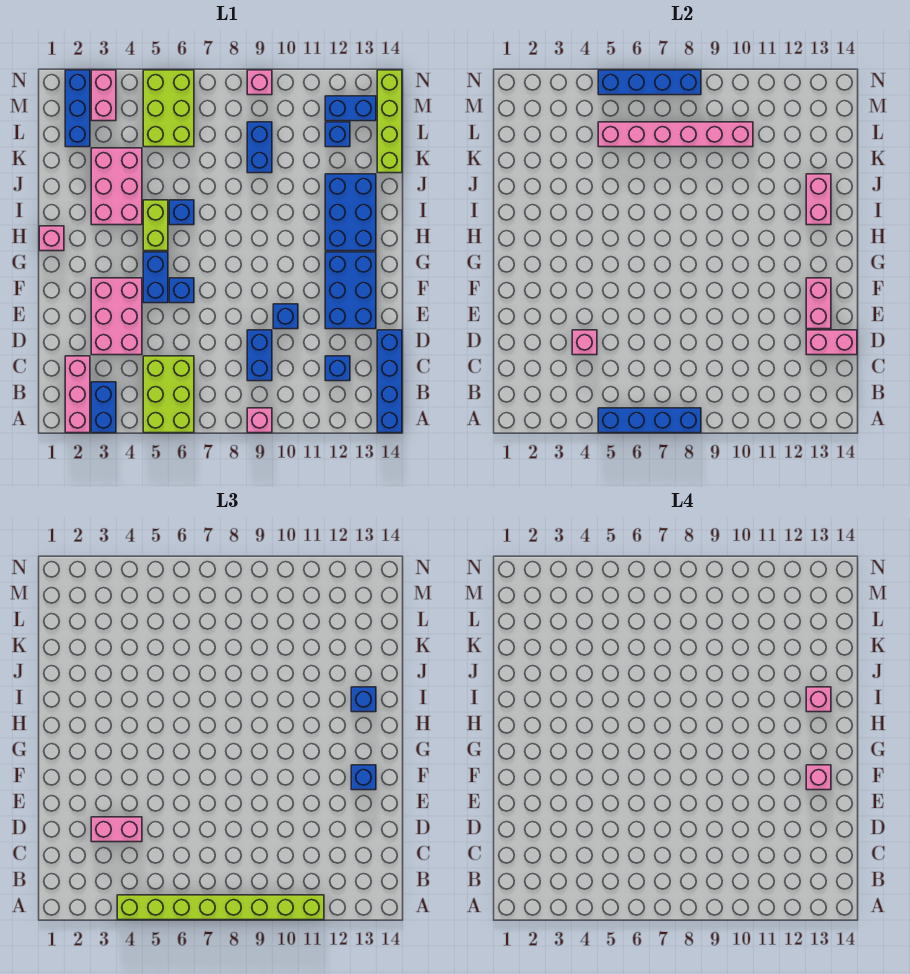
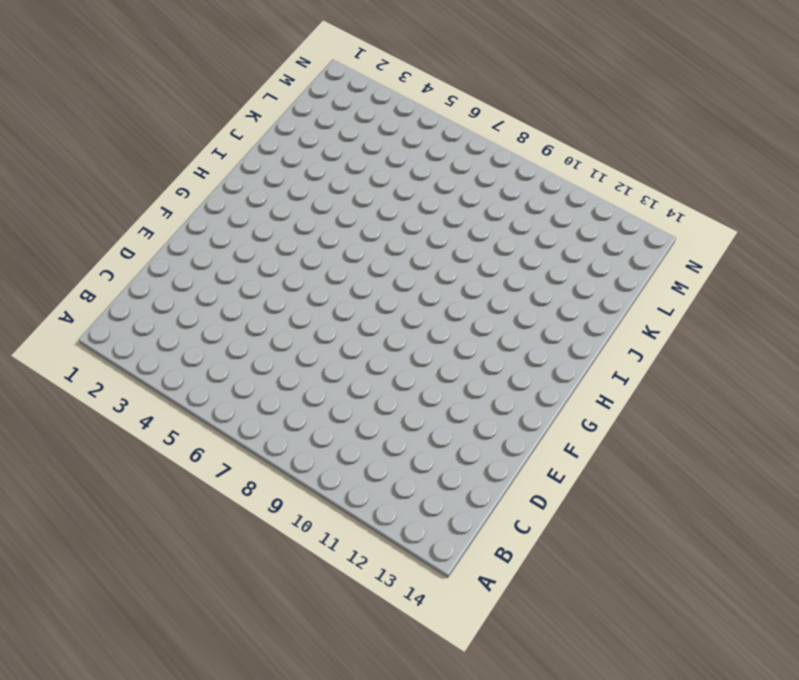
none -> pink brick A2:C2 level 1
none -> blue brick A3:B3 level 1
none -> lime brick A5:C6 level 1
none -> pink brick A9 level 1

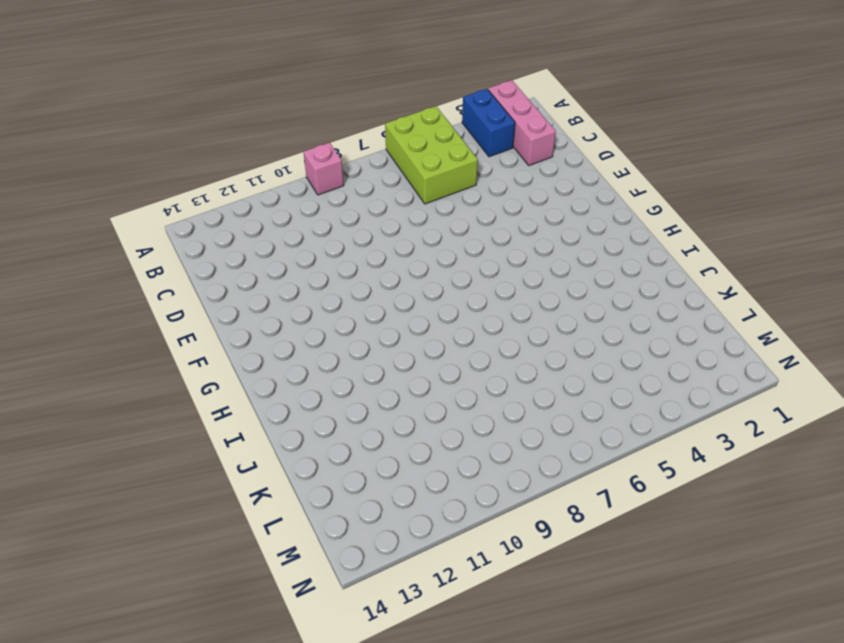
none -> blue brick A14:D14 level 1
none -> blue brick C9:D9 level 1
none -> blue brick C12 level 1
none -> pink brick D3:F4 level 1

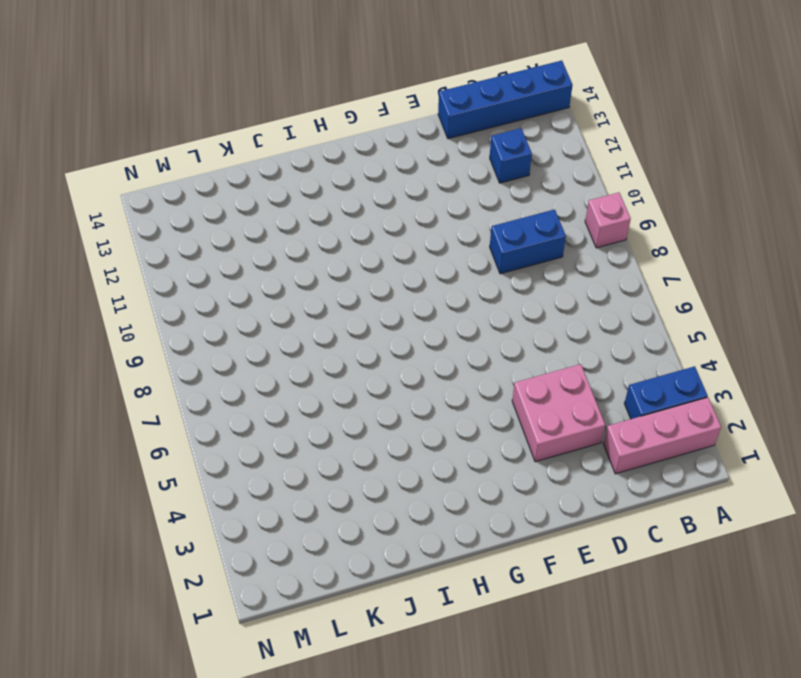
pink brick D3:E4 level 1 -> pink brick D3:F4 level 1
none -> lime brick A5:C6 level 1
none -> blue brick E10 level 1
none -> blue brick E12:G13 level 1
none -> blue brick F5:G5 level 1

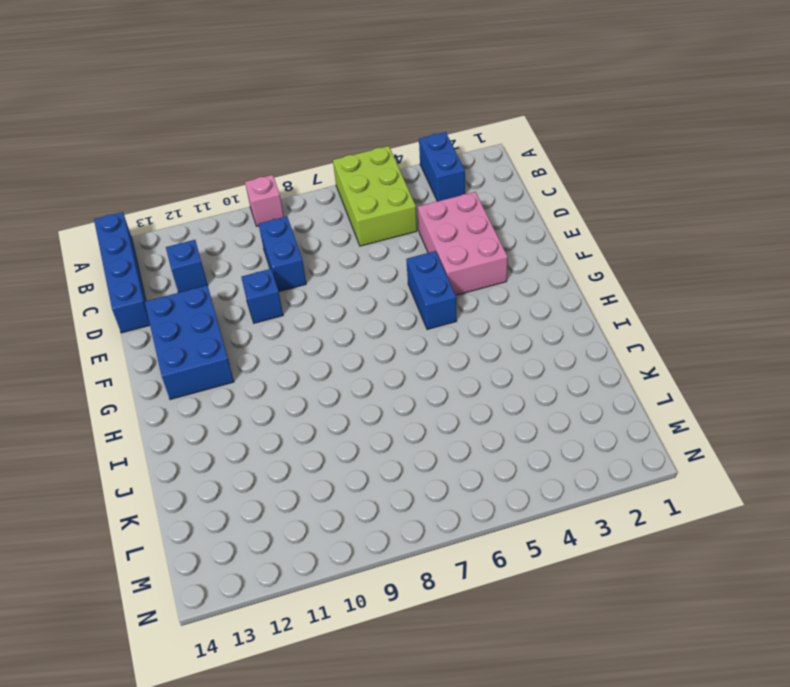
none -> pink brick A2:C2 level 1
none -> blue brick F6 level 1
none -> pink brick H1 level 1
none -> lime brick H5:I5 level 1

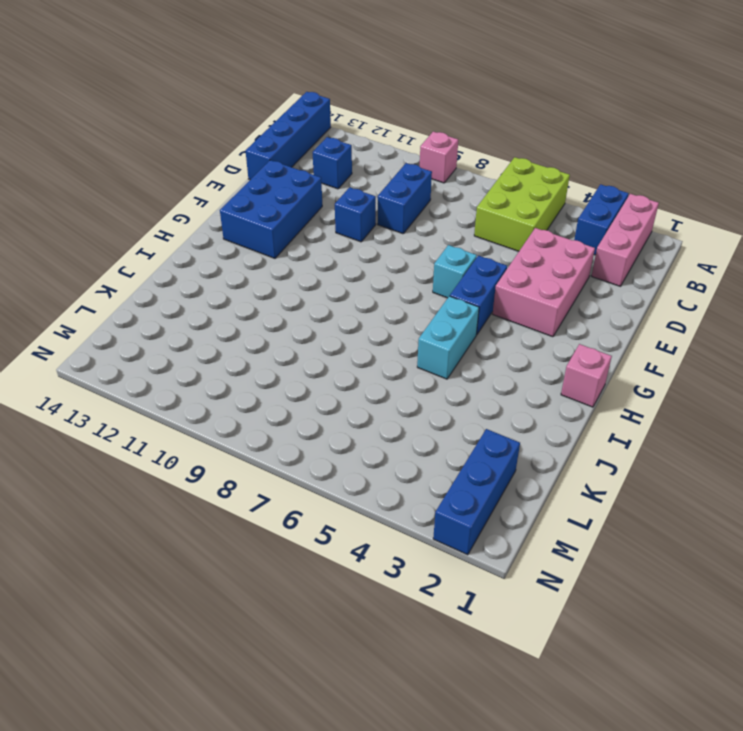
cyan brick F6 level 1 -> blue brick F6 level 1
cyan brick H5:I5 level 1 -> lime brick H5:I5 level 1
none -> blue brick H12:J13 level 1
none -> pink brick I3:K4 level 1
none -> blue brick I6 level 1
none -> blue brick K9:L9 level 1

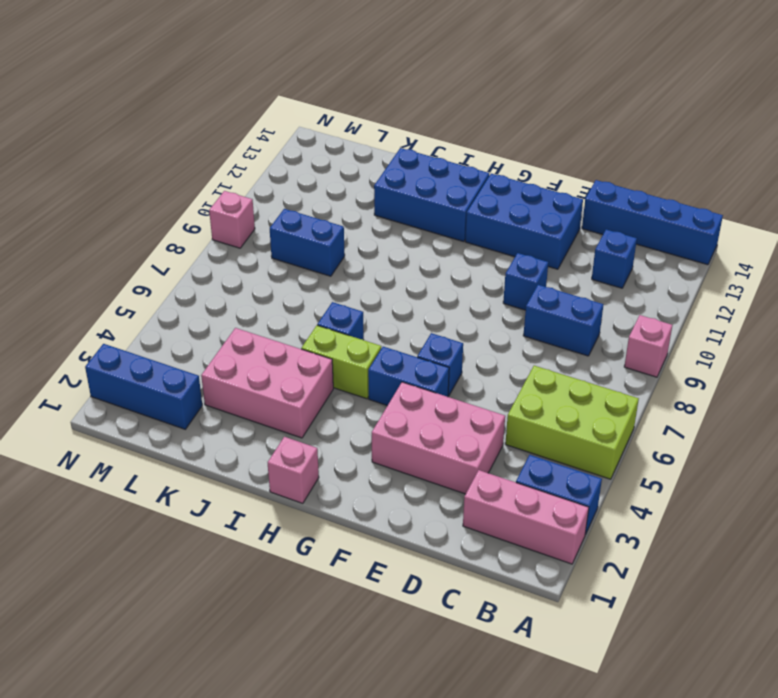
none -> lime brick K14:N14 level 1
none -> lime brick L5:N6 level 1
none -> blue brick L12 level 1
none -> pink brick M3:N3 level 1

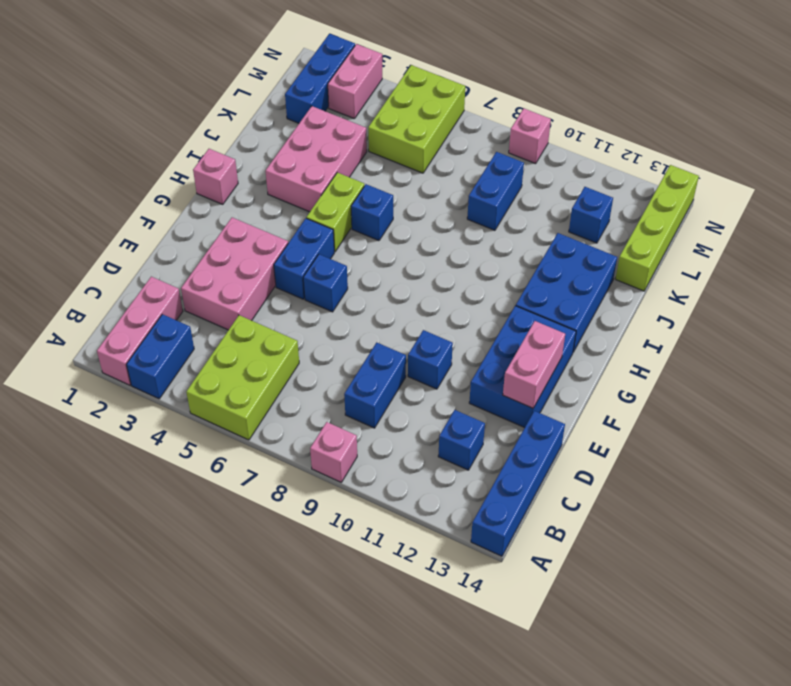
none -> blue brick M12:M13 level 1
none -> blue brick A5:A8 level 2
none -> pink brick D4 level 2
none -> pink brick D13:D14 level 2

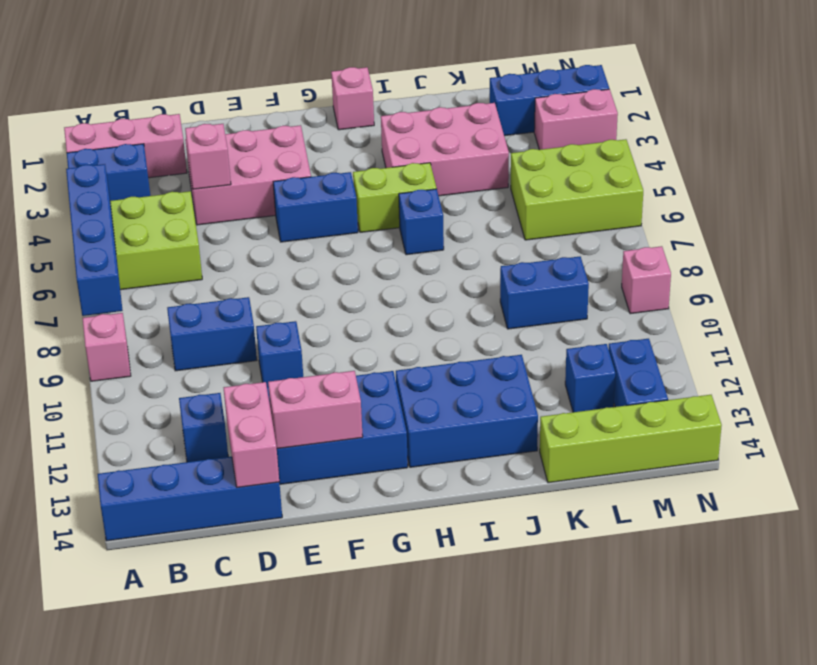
none -> blue brick F6 level 1
none -> pink brick I13:J13 level 2
none -> pink brick L5:L10 level 2
none -> blue brick N5:N8 level 2

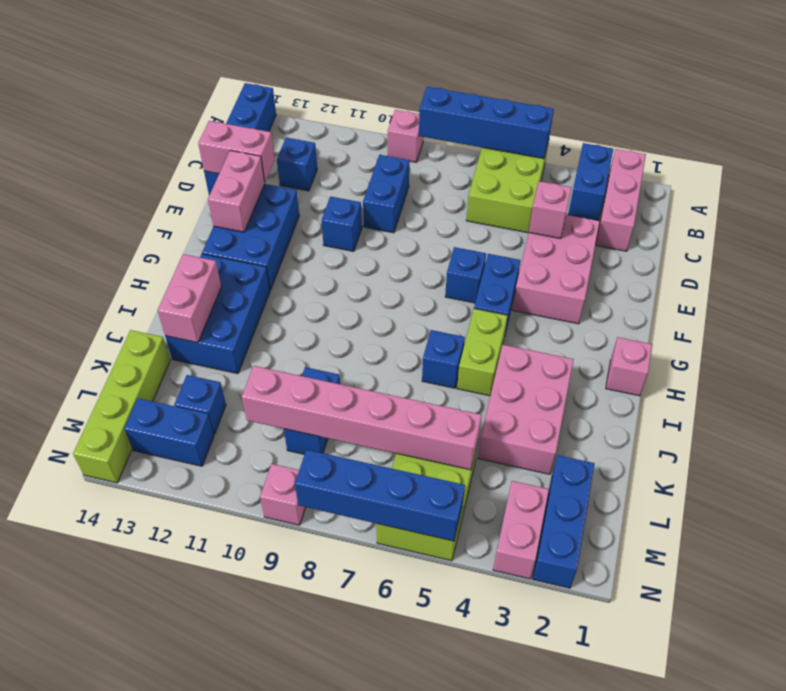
none -> lime brick A4:A11 level 3
none -> pink brick D3:D4 level 3
none -> blue brick F13 level 3
none -> blue brick I13 level 3

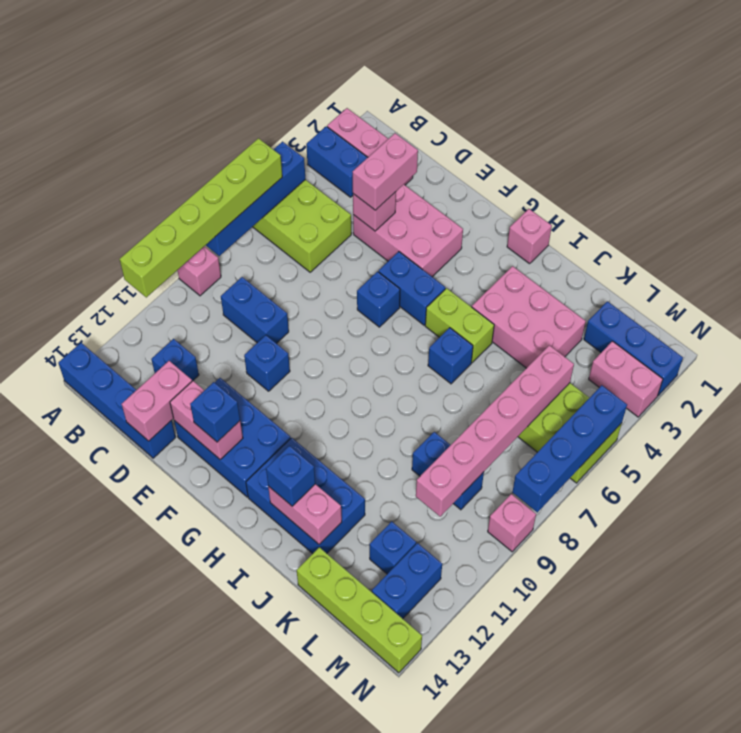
lime brick A6:A11 level 3 -> lime brick A4:A11 level 3
none -> pink brick F13 level 4
none -> pink brick I13 level 4

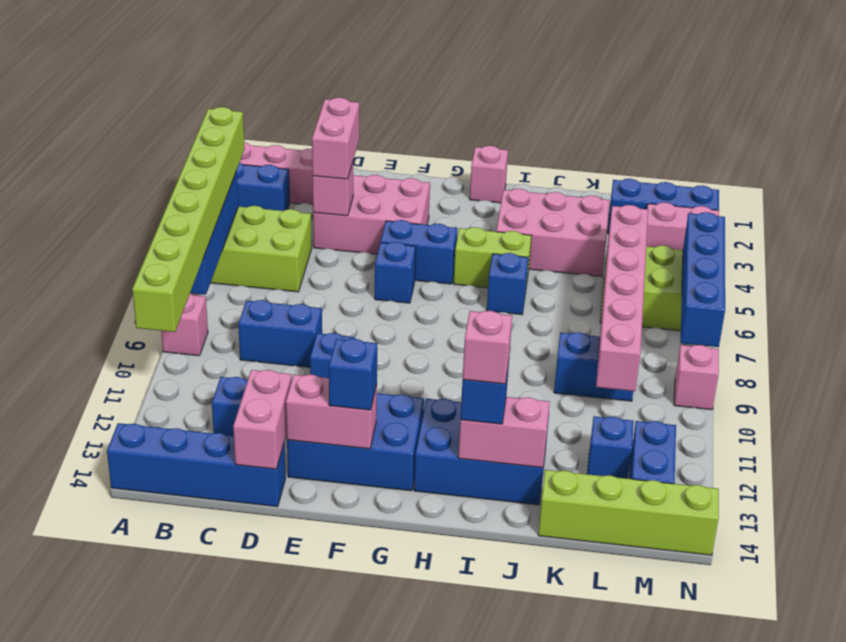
none -> pink brick F13 level 4

